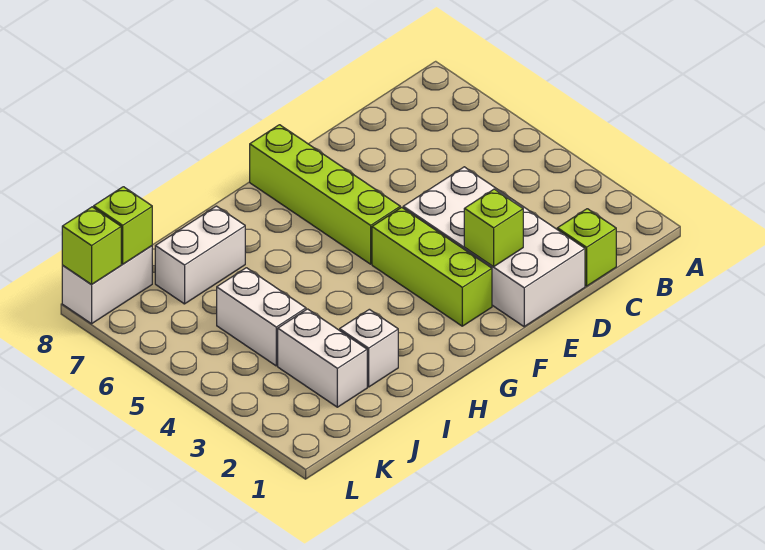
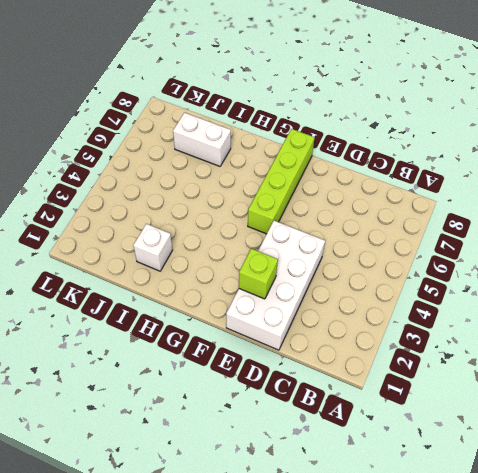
none -> lime brick C1 level 1
none -> lime brick F2:F4 level 1
none -> white brick J2:J3 level 1

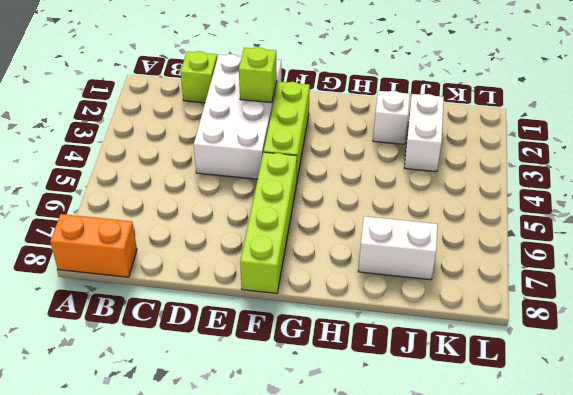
orange brick A8:B8 level 1 -> none
none -> white brick J4:J5 level 1
none -> white brick K8:L8 level 1
none -> lime brick K8 level 2

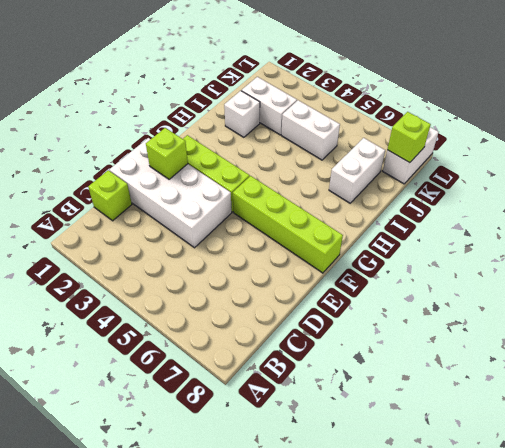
none -> lime brick L8 level 2

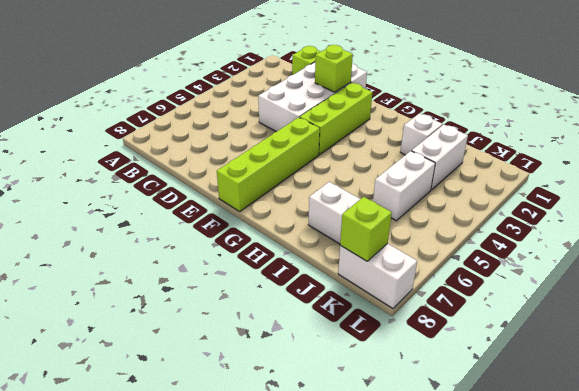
none -> lime brick L8 level 2

